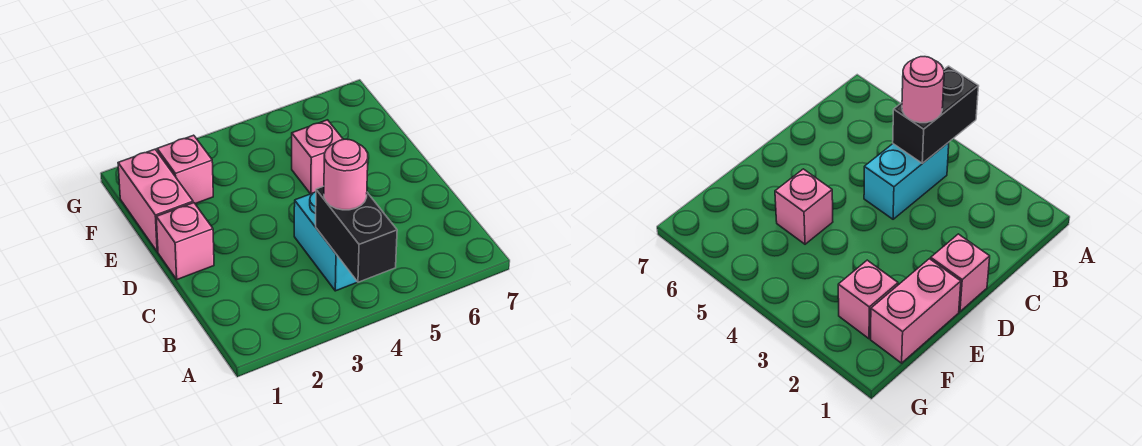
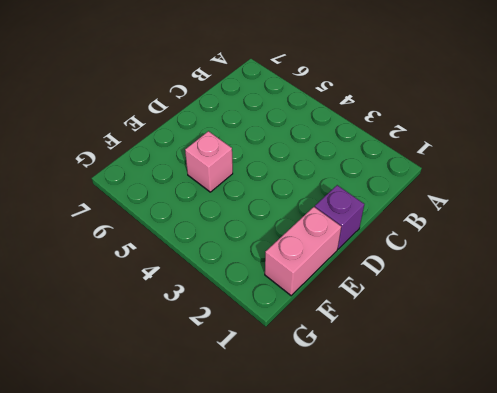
purple brick D1 level 1 -> pink brick D1 level 1
none -> cyan brick B4:C4 level 1
none -> pink brick F2 level 1

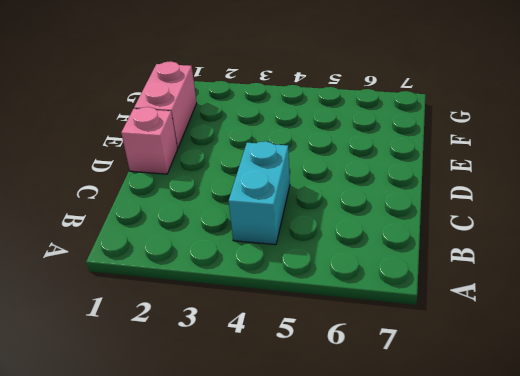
none -> pink brick E5 level 1
none -> pink brick F2 level 1

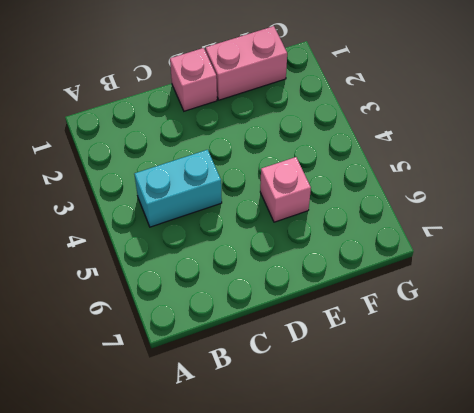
none -> pink brick F2 level 1
none -> black brick A4:B4 level 2

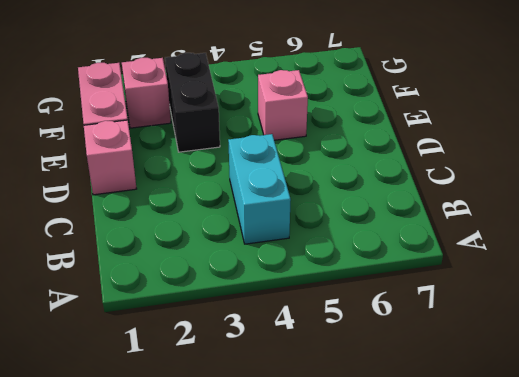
black brick E3:F3 level 1 -> black brick A4:B4 level 2
none -> pink round brick B4 level 3

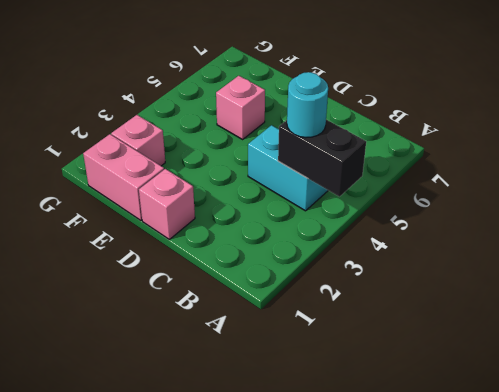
cyan round brick B4 level 3 -> pink round brick B4 level 3

